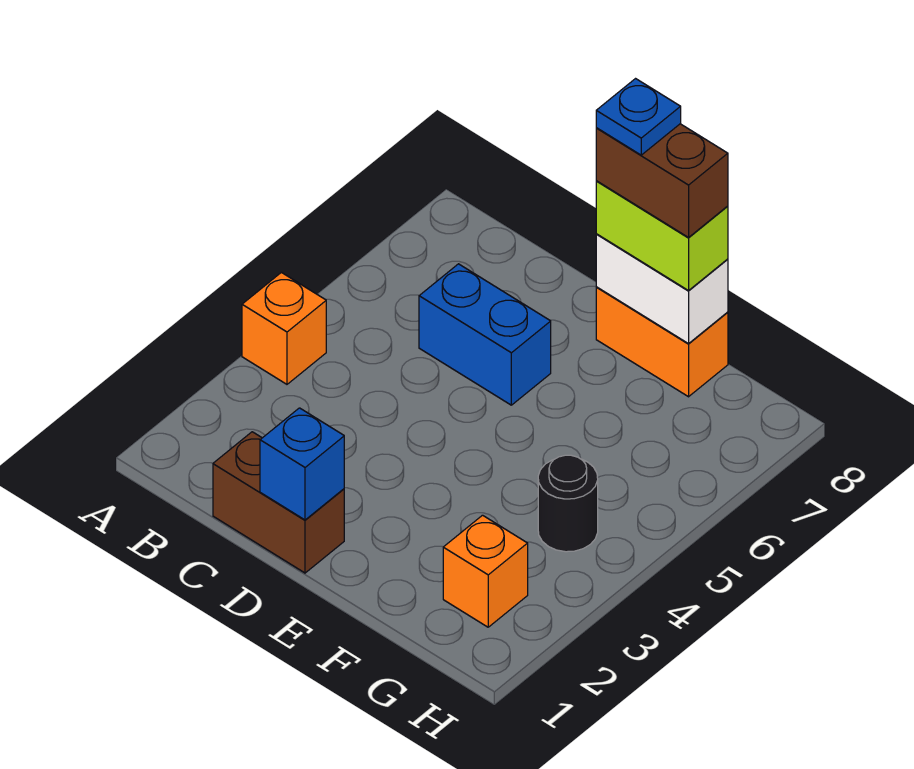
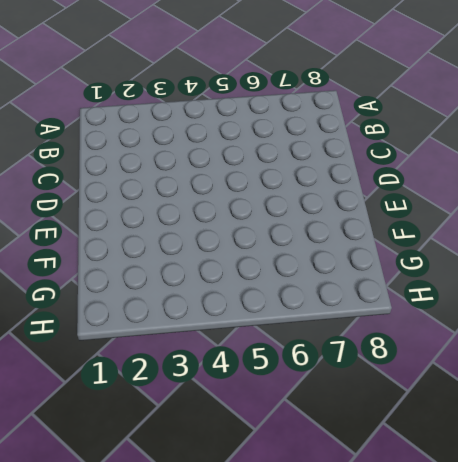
none -> orange brick A4 level 1
none -> brown brick C1:D1 level 1

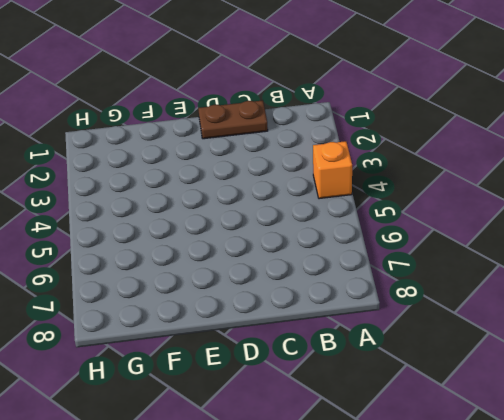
brown plate C1:D1 level 1 -> brown brick C1:D1 level 1
none -> blue brick C6:D6 level 1
none -> orange brick E8:F8 level 1

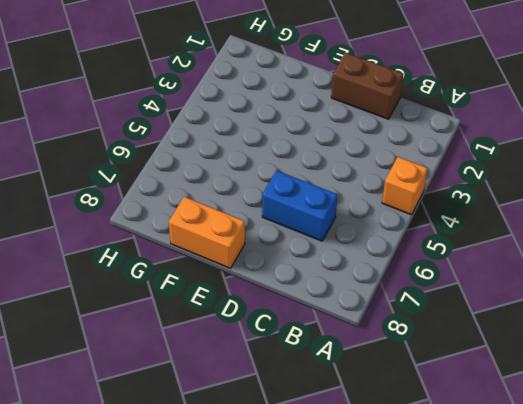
none -> orange brick G2 level 1
none -> black round brick G4 level 1

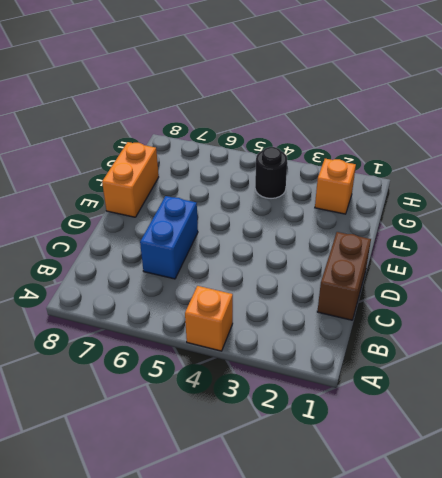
none -> blue brick D1 level 2
none -> white brick E8:F8 level 2

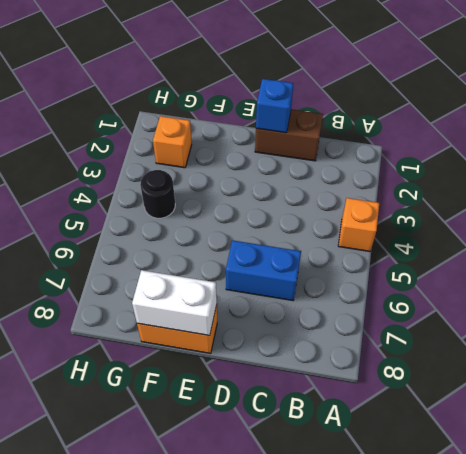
none -> lime brick E8:F8 level 3
none -> brown brick E8:F8 level 4

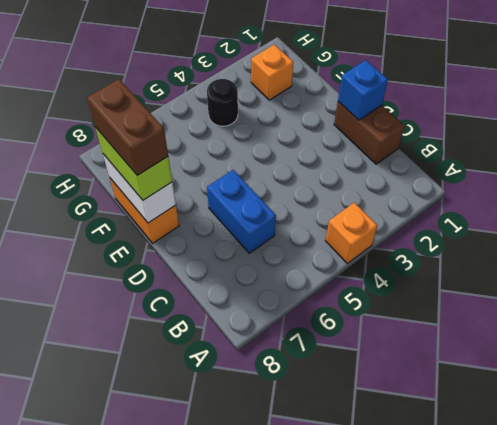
none -> blue plate E8 level 5

